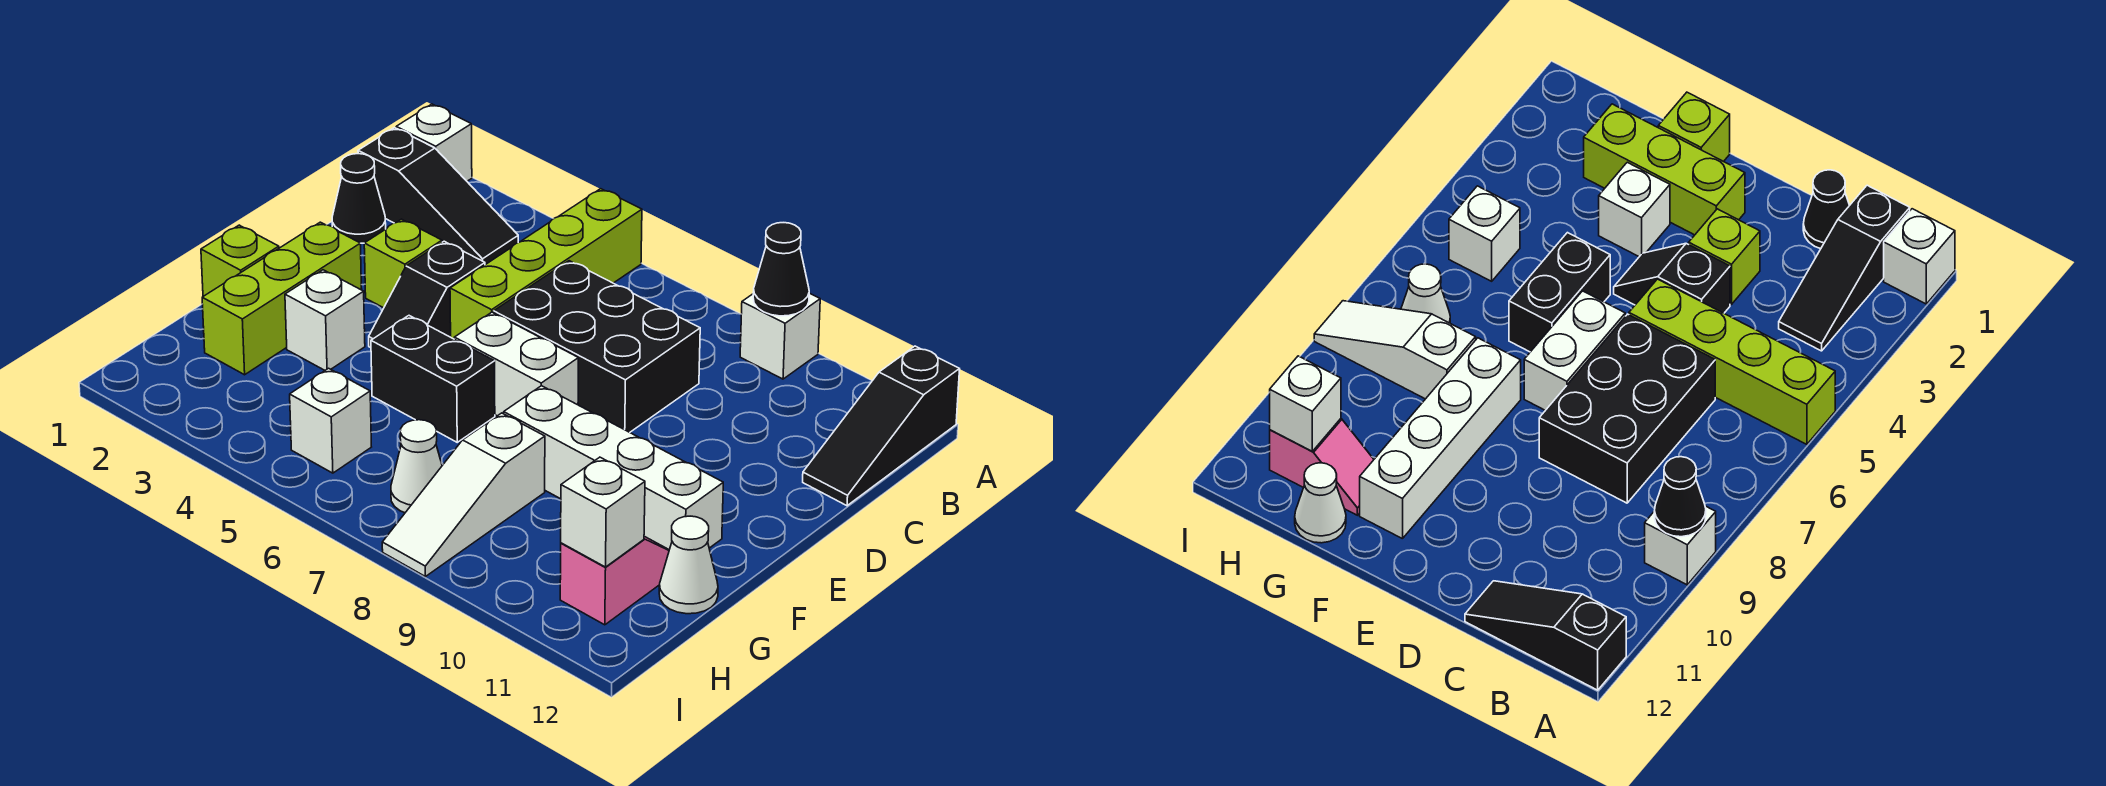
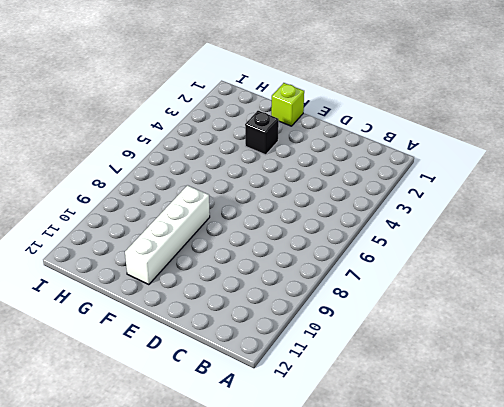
black brick F3 level 1 -> white brick F3 level 1
none -> white brick A1 level 1
none -> lime brick A5:D5 level 1
none -> white brick A9 level 1

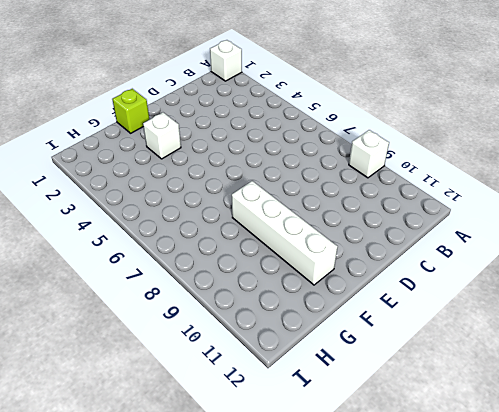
none -> lime brick A5:D5 level 1
none -> black slope A12:C12 level 1 top A
none -> black slope B1:B3 level 1 top 1

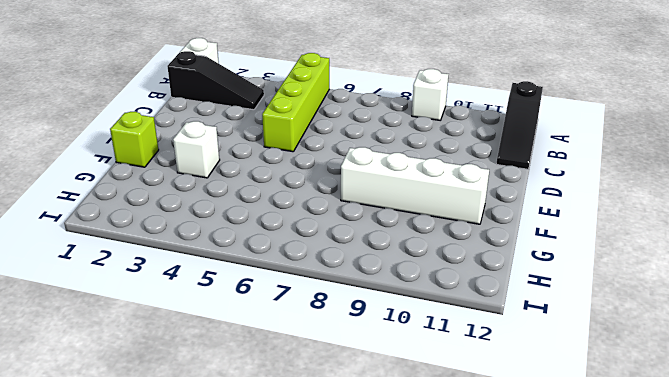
none -> black cone C1 level 1
none -> black brick C6:D8 level 1
none -> lime brick D3 level 1

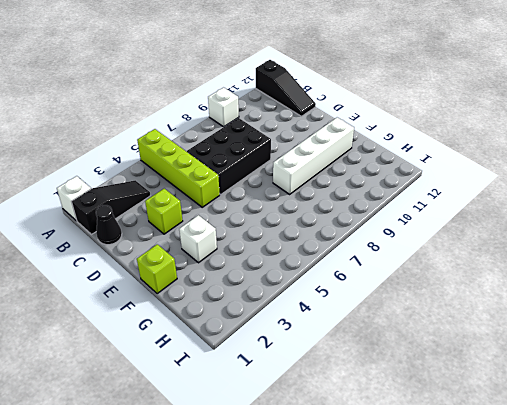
none -> black slope D4:E4 level 1 top D
none -> lime brick E2:G2 level 1
none -> white brick E6:E7 level 1

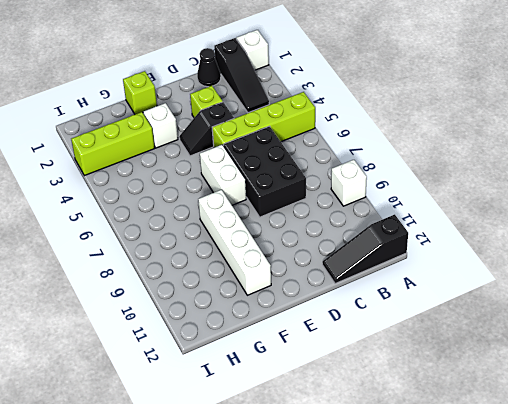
lime brick G3:I3 level 1 -> lime brick E2:G2 level 1
none -> black brick F5:F6 level 1
none -> white slope G8:I8 level 1 top G
none -> pink slope G11:H11 level 1 top H

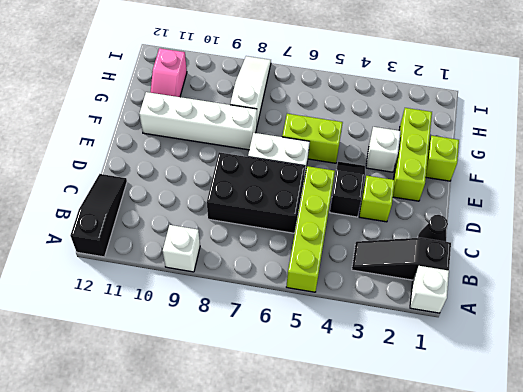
lime brick F5:F6 level 1 -> black brick F5:F6 level 1
none -> white cone G12 level 1
none -> white brick H5 level 1
none -> white cone H7 level 1

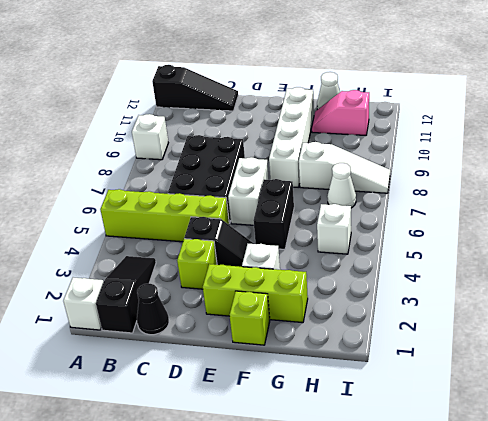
none -> black cone A9 level 2
none -> white brick H11 level 2

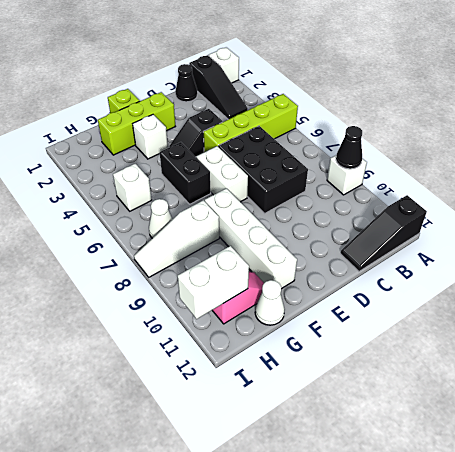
white brick H11:I11 level 2 -> white brick H11 level 2
none -> lime brick D3 level 1

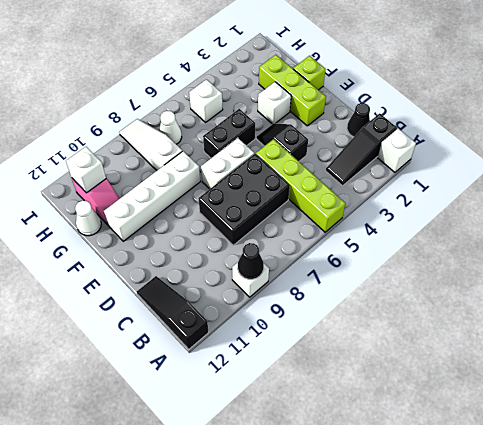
none -> lime brick D3 level 1

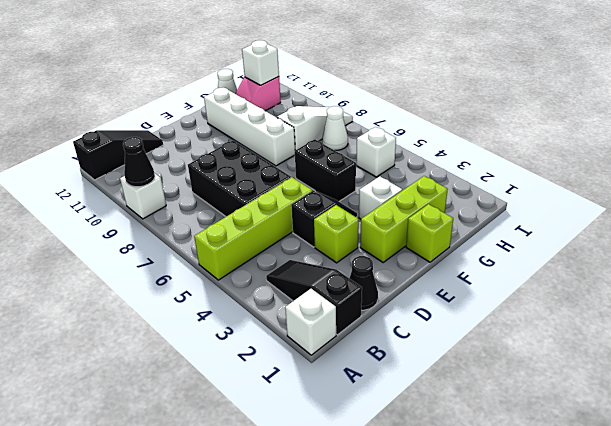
none -> white brick E6:E7 level 1

